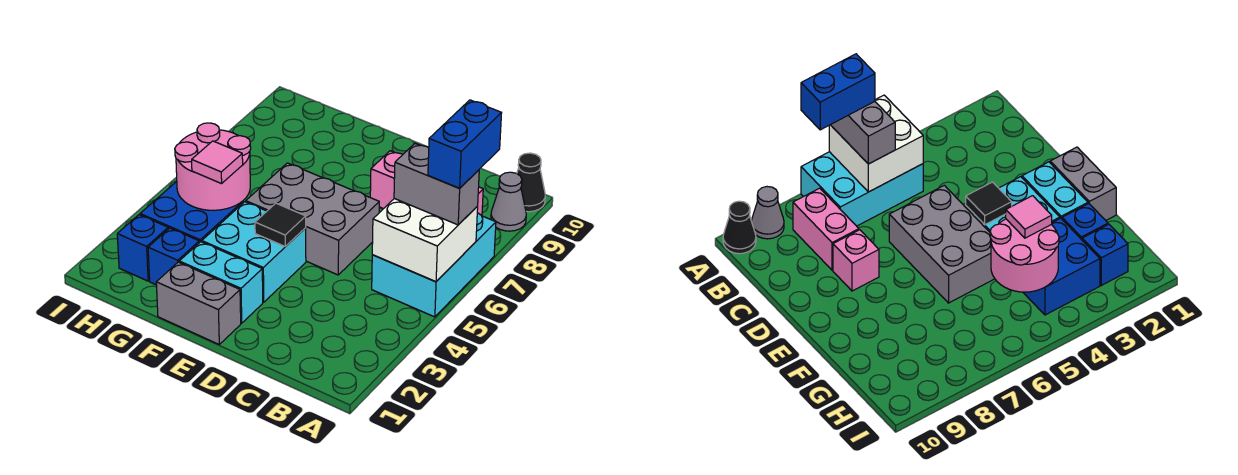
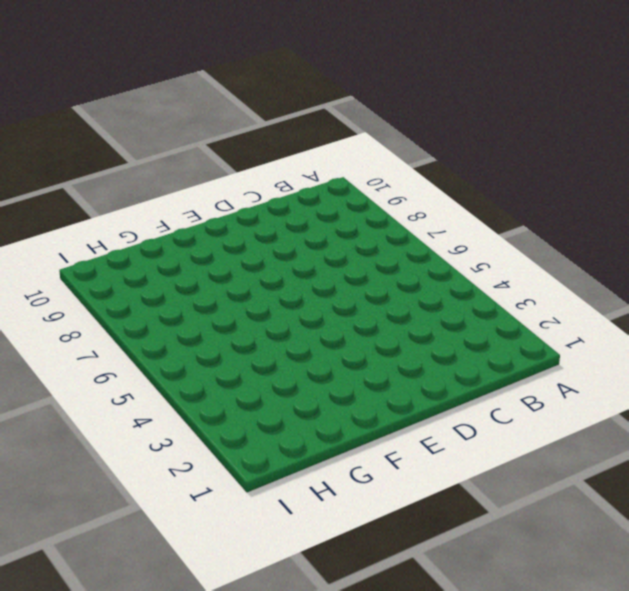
none -> cyan brick A5:B7 level 1
none -> grey cone A9 level 1
none -> black cone A10 level 1

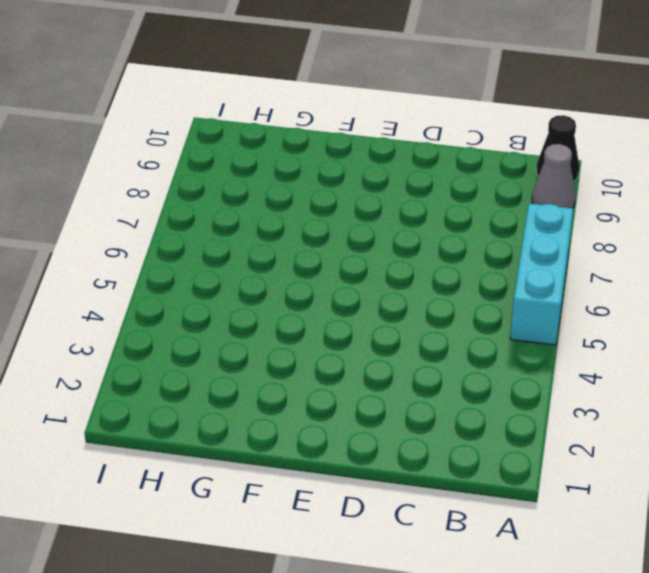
cyan brick A5:A7 level 1 -> cyan brick A5:B7 level 1
none -> pink brick B8:C8 level 1
none -> grey brick D5:F6 level 1
none -> pink brick D8 level 1

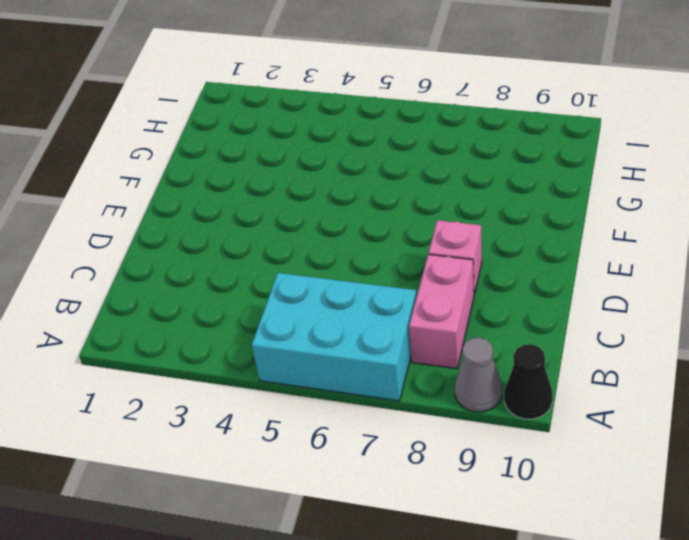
none -> grey brick D5:F6 level 1
none -> grey brick E1:F1 level 1
none -> cyan brick E2:F2 level 1

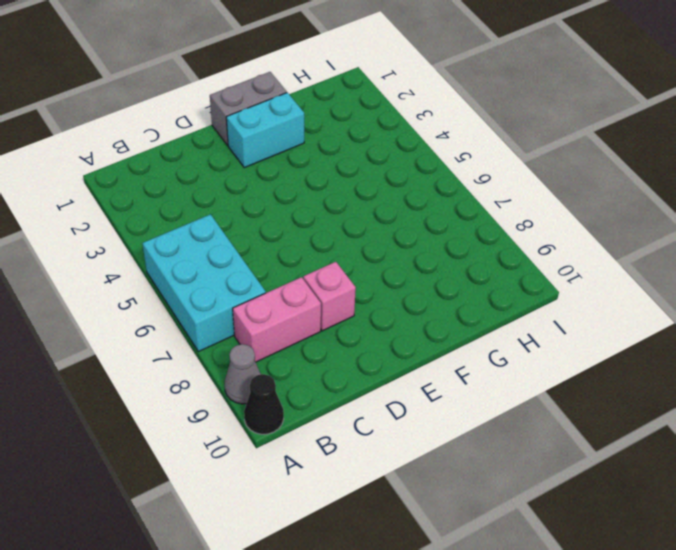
none -> grey brick D5:F6 level 1
none -> cyan brick E3:F4 level 1
none -> blue brick G2 level 1

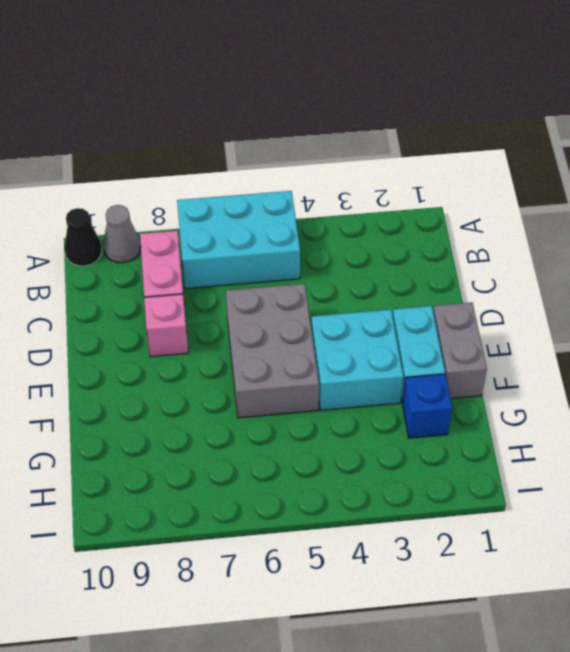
none -> blue brick G3:H4 level 1
none -> blue brick H2 level 1
none -> white brick A5:B6 level 2

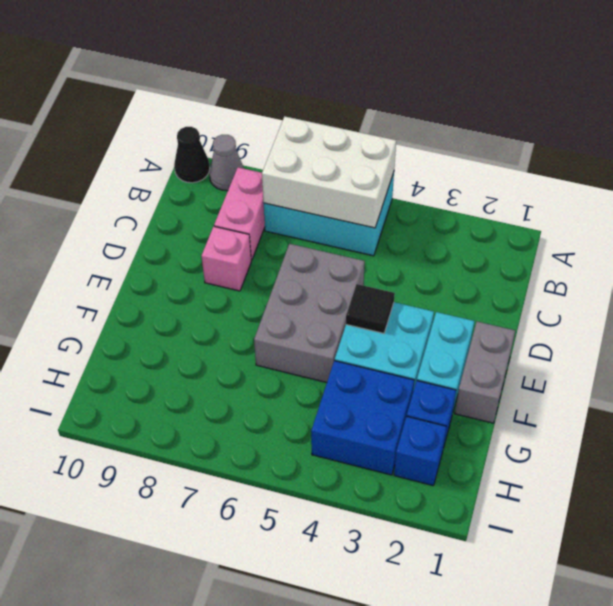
white brick A5:B7 level 2 -> white brick A5:B6 level 2
none -> pink round brick G4:H5 level 2
none -> grey brick A6:B6 level 3
none -> pink tile G4 level 3

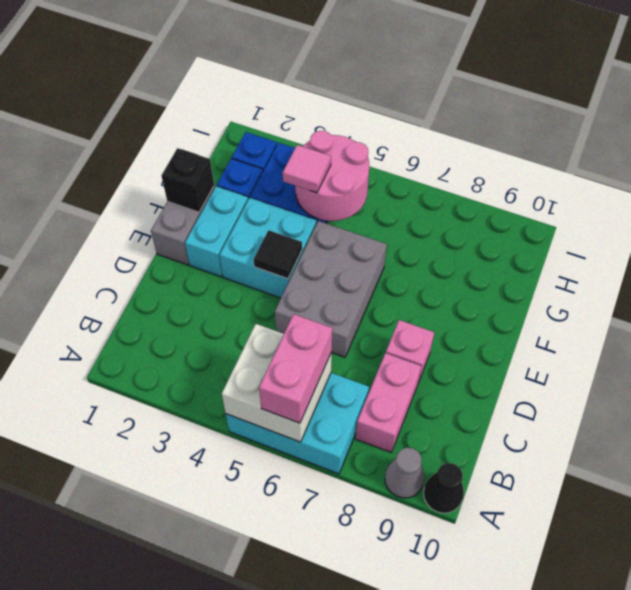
pink brick A6:B6 level 3 -> grey brick A6:B6 level 3
black brick F1 level 2 -> none
none -> blue brick A6:A7 level 4

